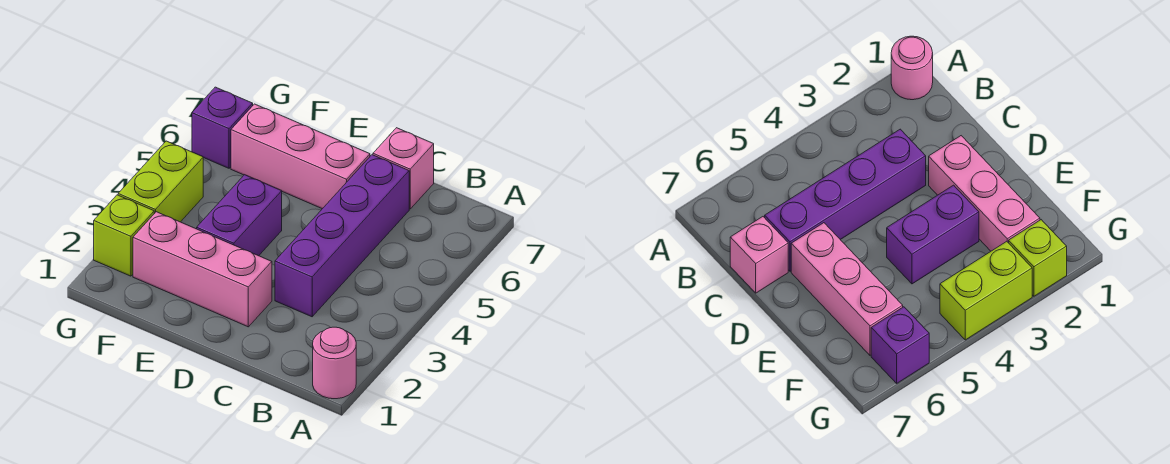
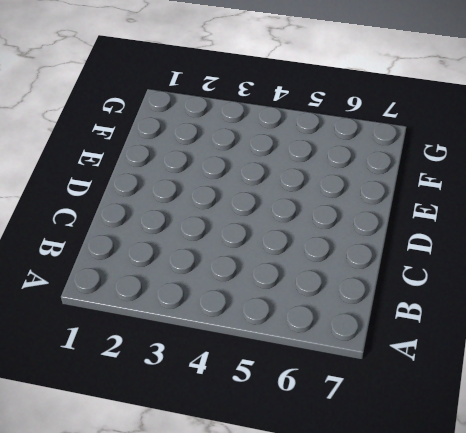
none -> pink round brick A1 level 1
none -> purple brick C3:C6 level 1

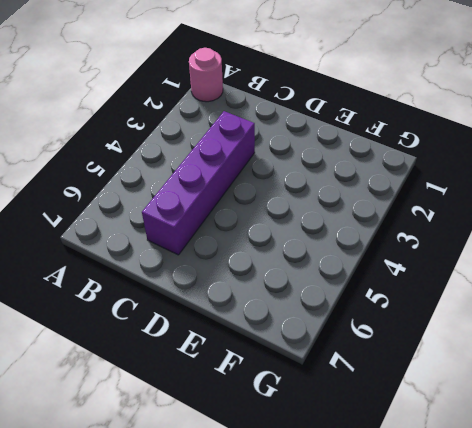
none -> pink brick C7 level 1
none -> pink brick D2:F2 level 1

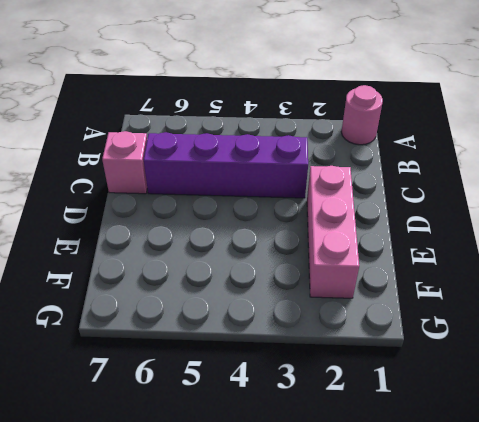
none -> pink brick D6:F6 level 1
none -> purple brick E3:E4 level 1

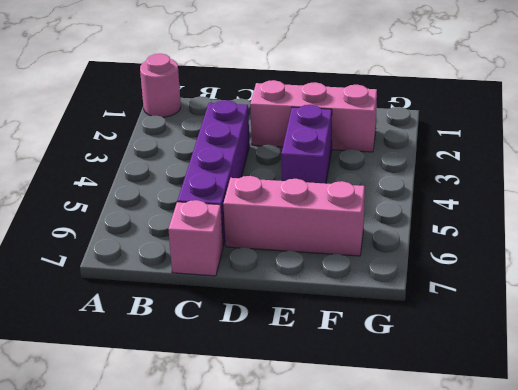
none -> lime brick G2 level 1
none -> lime brick G3:G4 level 1

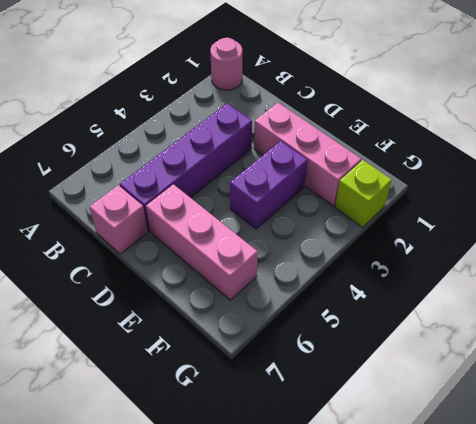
none -> lime brick G3:G4 level 1
none -> purple brick G6 level 1

